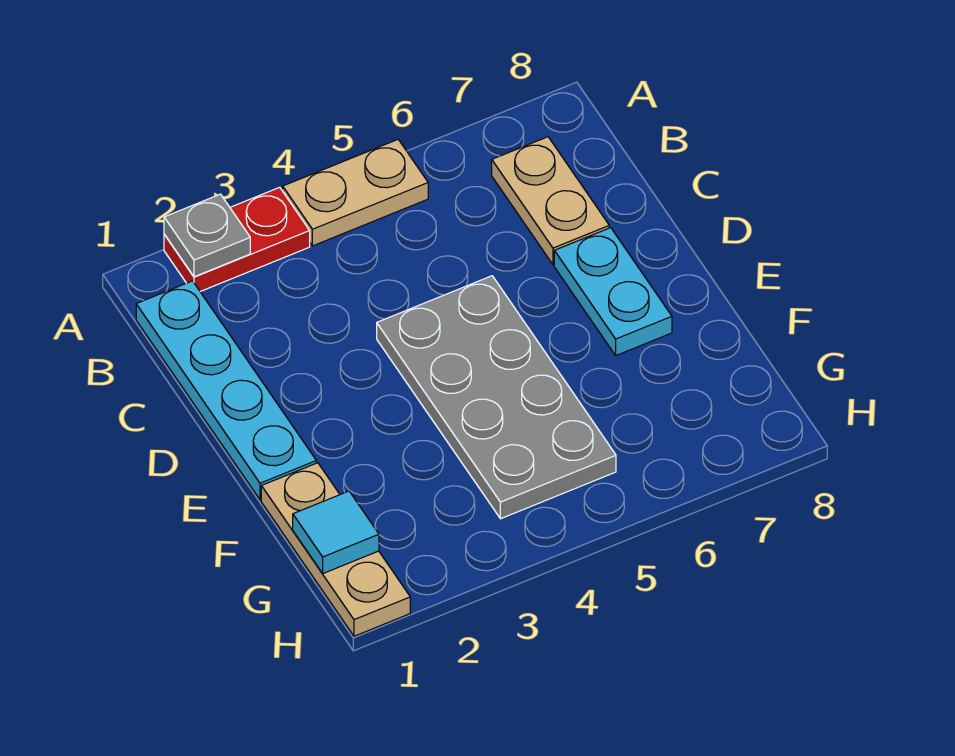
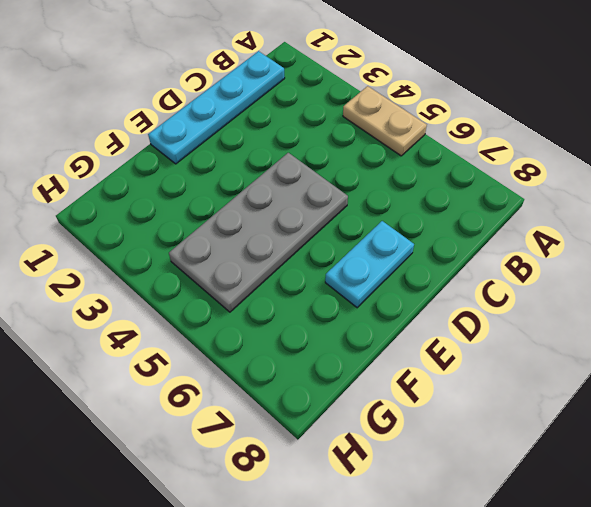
none -> red plate A2:A3 level 1
none -> tan plate B7:C7 level 1

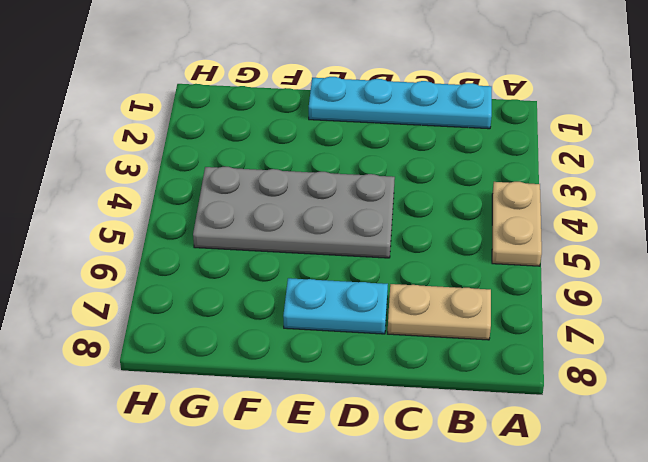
none -> red plate A2:A3 level 1
none -> tan plate F1:H1 level 1

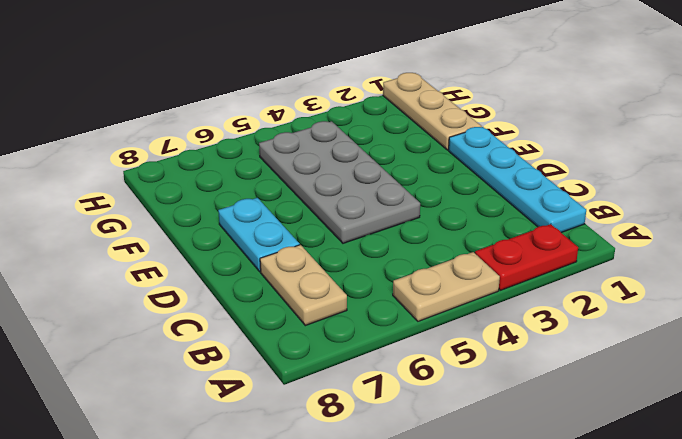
none -> grey plate A2 level 2
none -> cyan tile G1 level 2

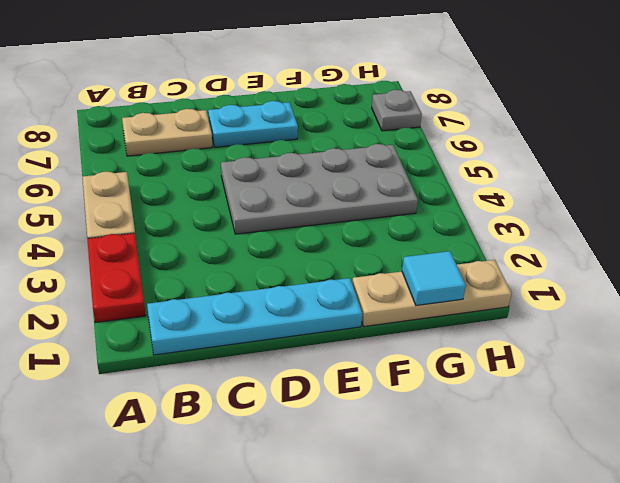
grey plate H7 level 1 -> grey plate A2 level 2

